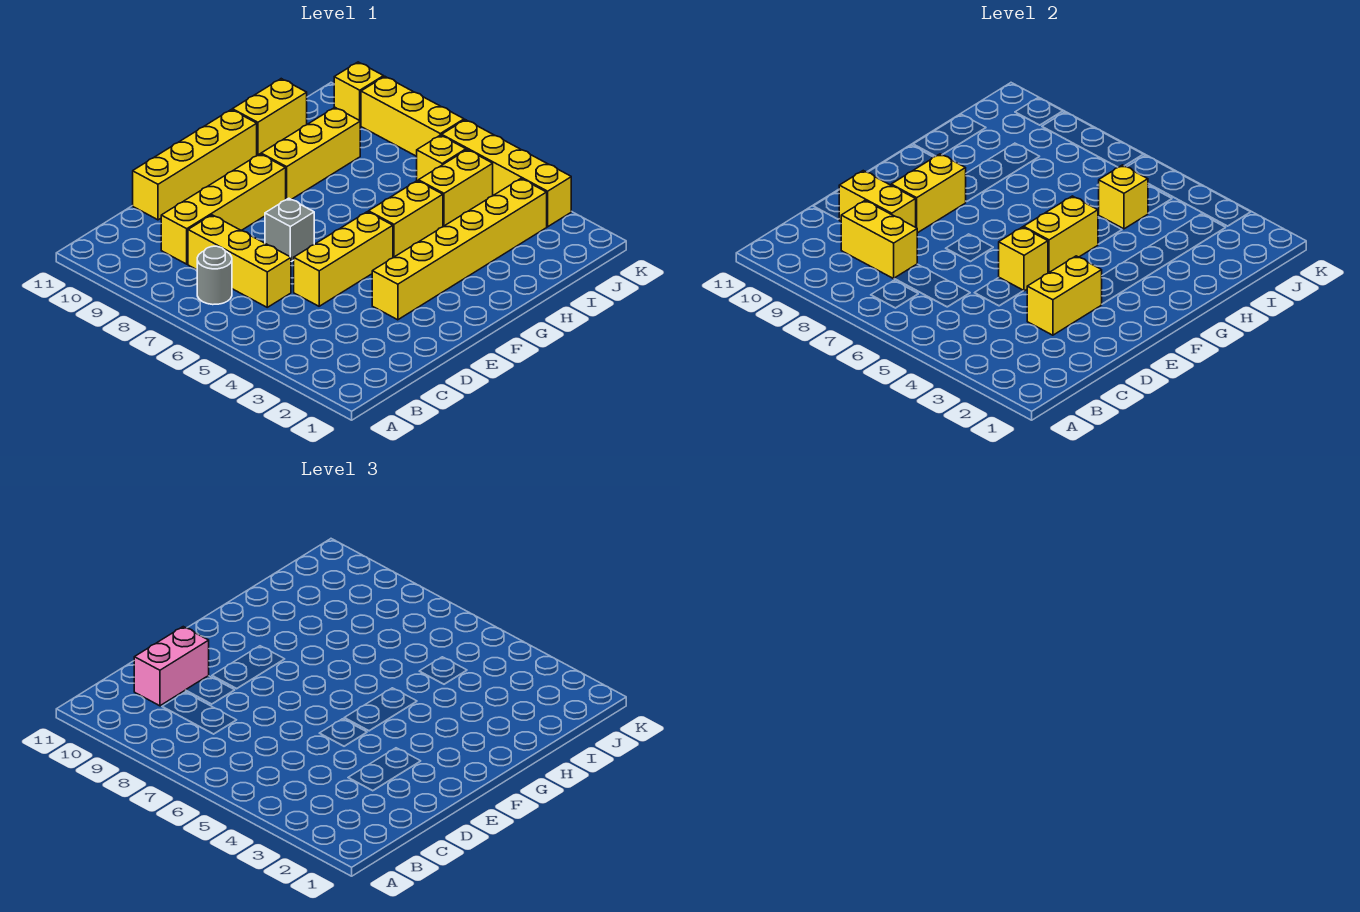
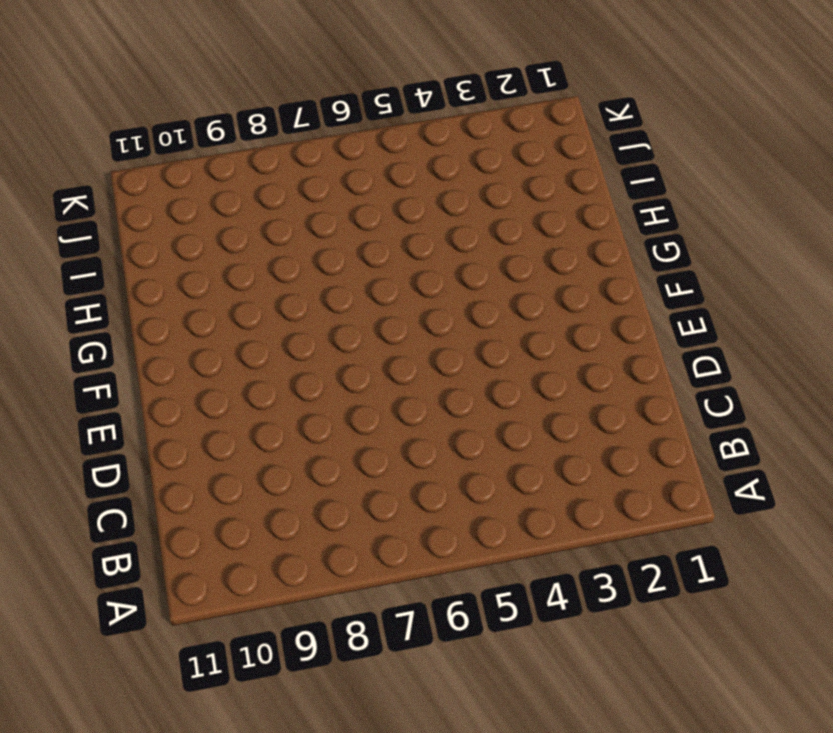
none -> grey round brick B7 level 1
none -> yellow brick C6:C8 level 1
none -> yellow brick C9:F9 level 1

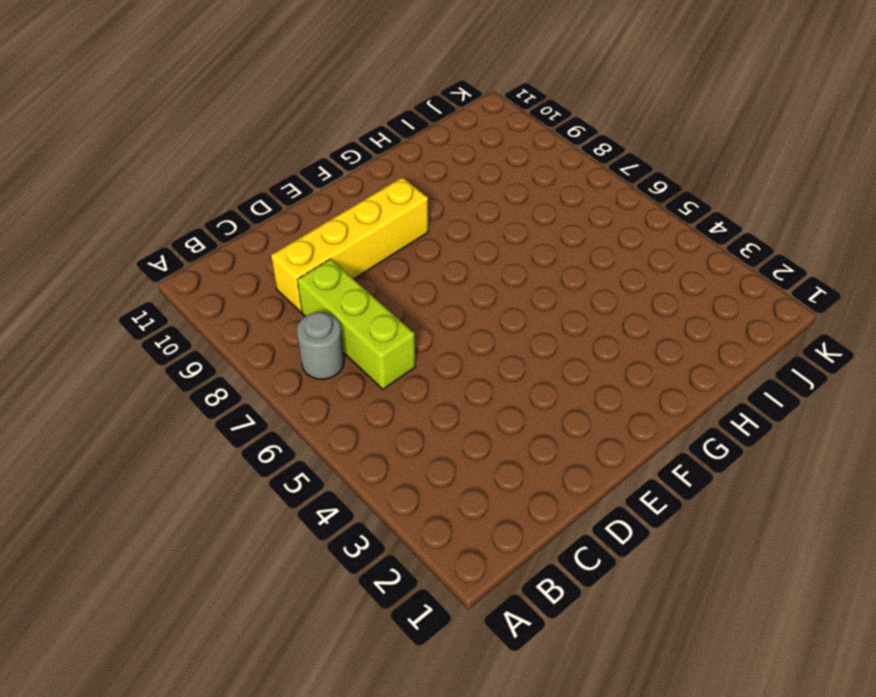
lime brick C6:C8 level 1 -> yellow brick C6:C8 level 1
none -> yellow brick D5:F5 level 1
none -> yellow brick D11:G11 level 1
none -> yellow brick E3:J3 level 1

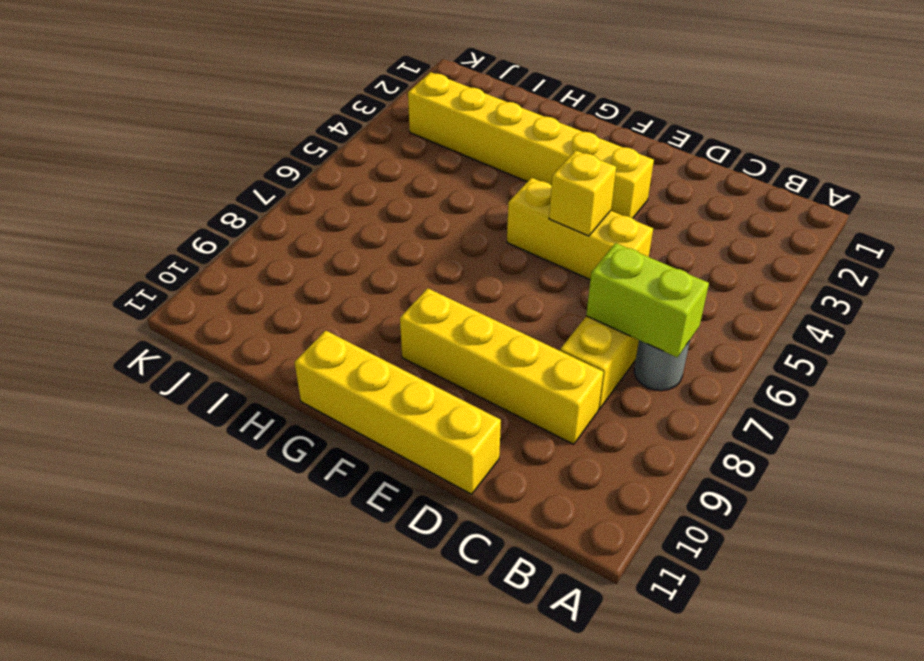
lime brick B7:C7 level 2 -> none
none -> grey brick E7 level 1
none -> yellow brick G5:H5 level 1
none -> yellow brick G9:I9 level 1

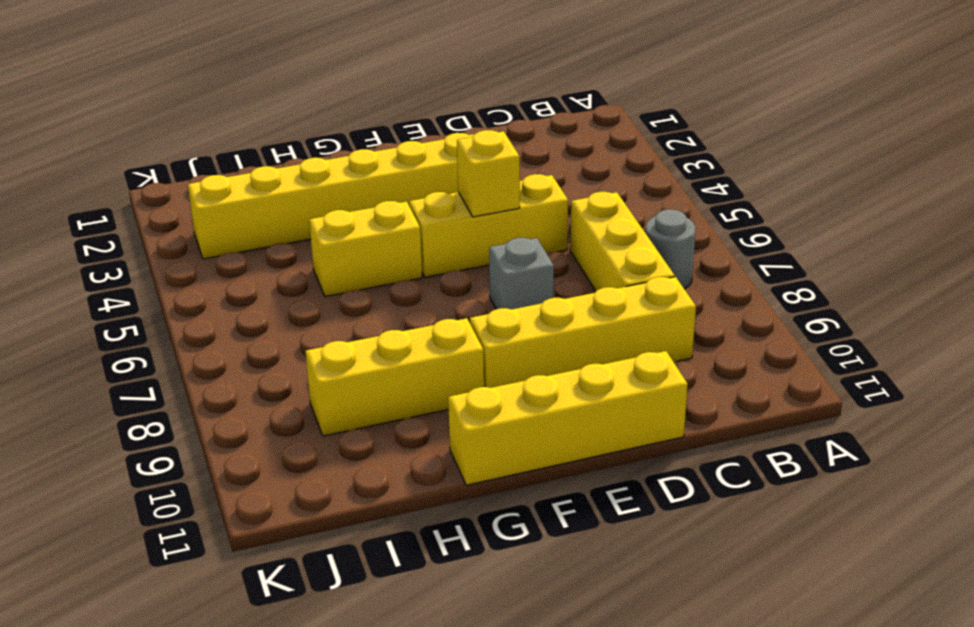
none -> yellow brick H11:I11 level 1
none -> yellow brick I5:J5 level 1
none -> yellow brick J6 level 1

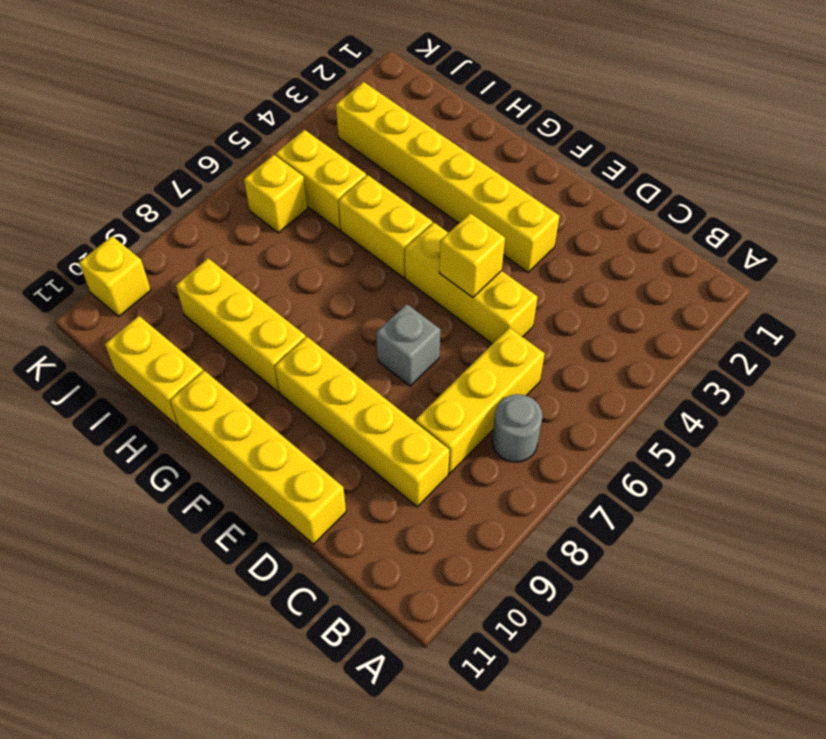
none -> yellow brick K3:K6 level 1
none -> yellow brick K7:K9 level 1
none -> yellow brick C8:C9 level 2

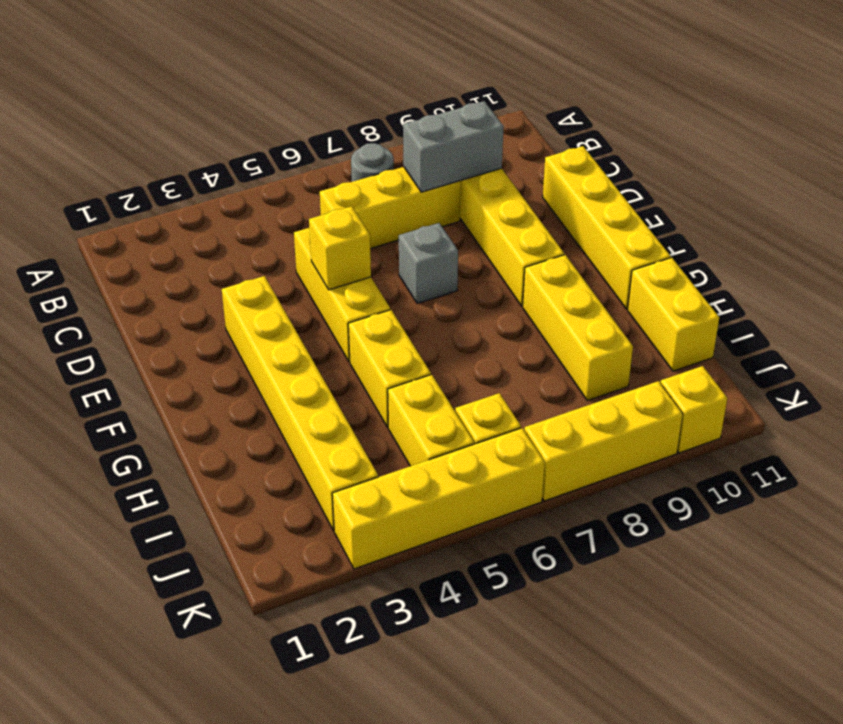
grey brick C8:C9 level 2 -> yellow brick C8:C9 level 2
none -> yellow brick D3:E3 level 2
none -> yellow brick D9:D10 level 2
none -> yellow brick E9:F9 level 2

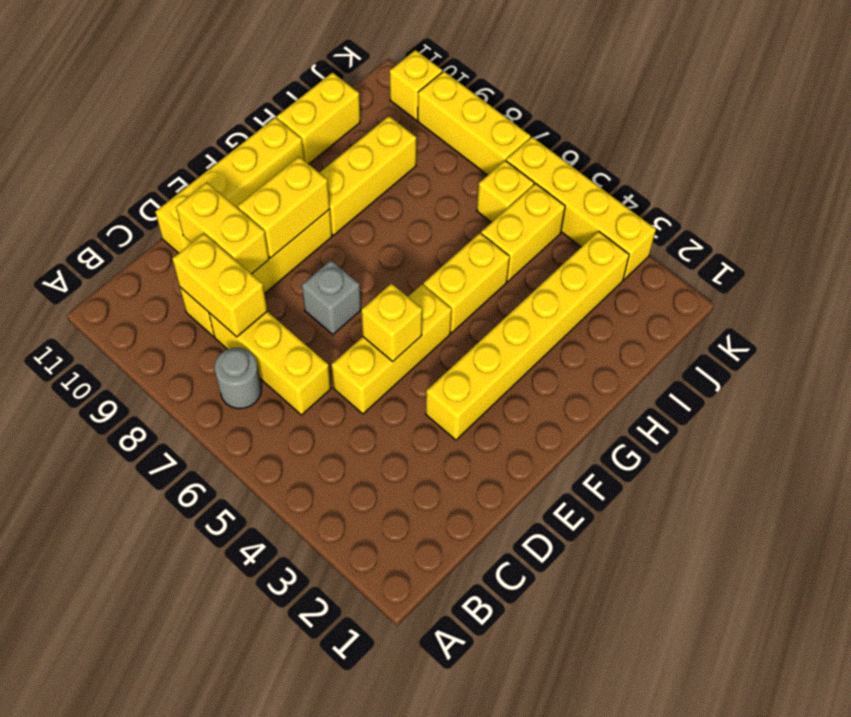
none -> yellow brick D3:E3 level 2
none -> yellow brick F5:G5 level 2
none -> yellow brick I5 level 2

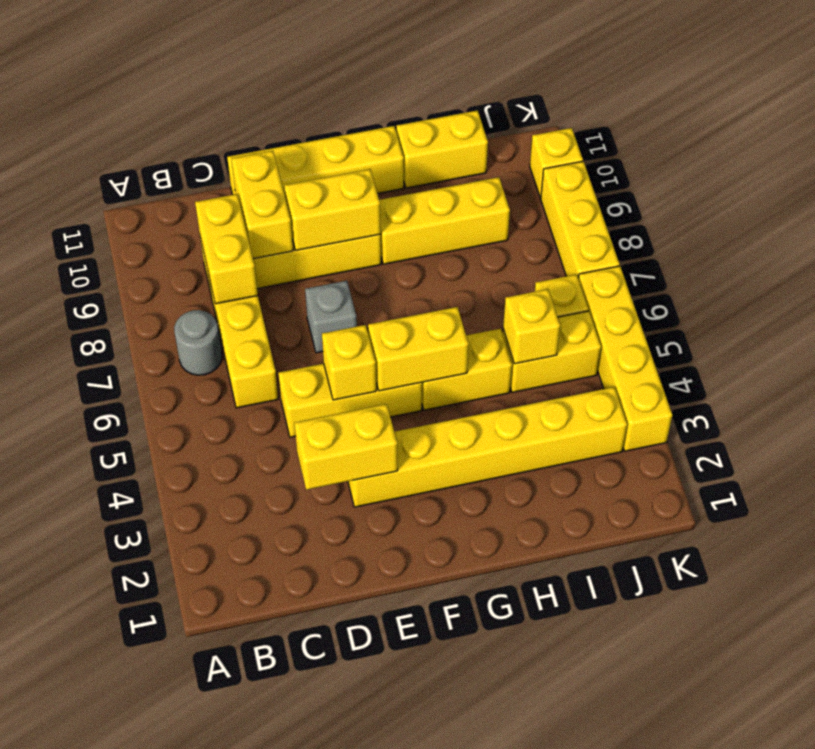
none -> pink brick C10:D10 level 3

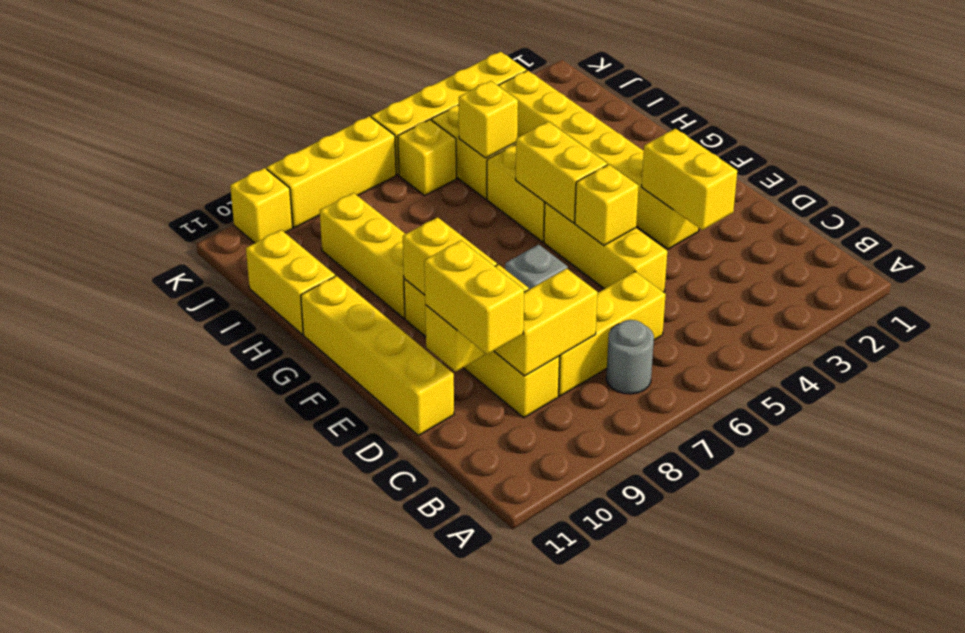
yellow brick C10:D10 level 3 -> pink brick C10:D10 level 3

